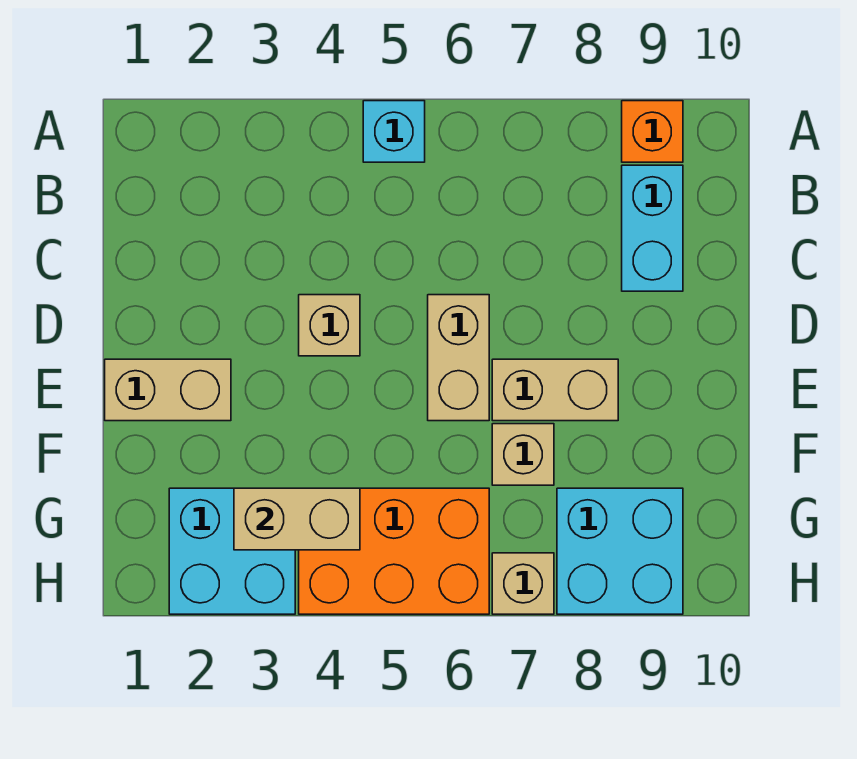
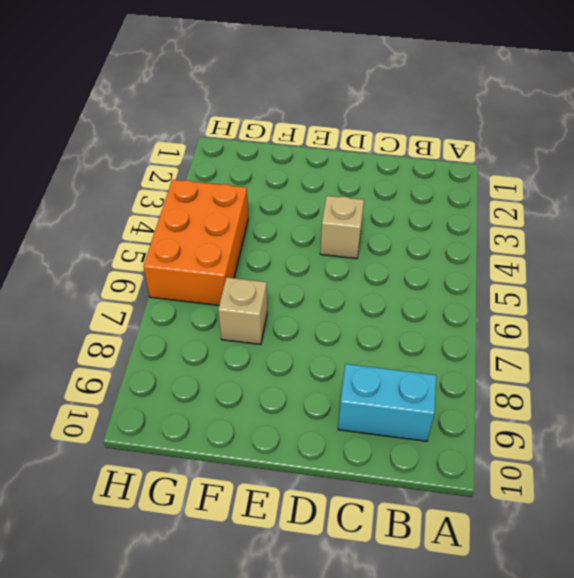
none -> cyan brick A5 level 1
none -> orange brick A9 level 1
none -> tan brick D6:E6 level 1

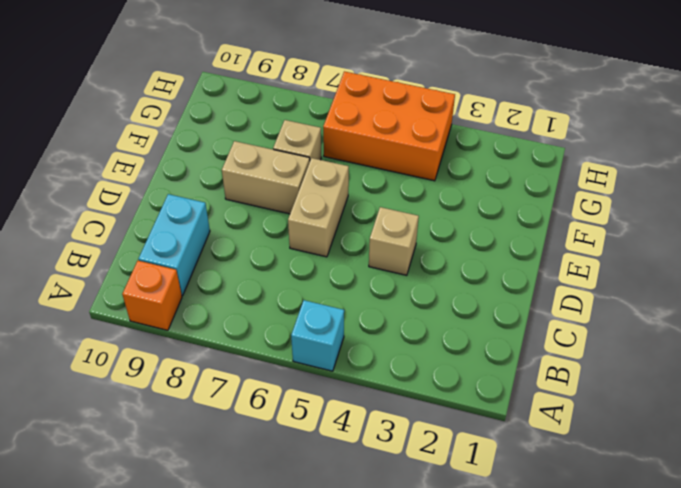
none -> tan brick E1:E2 level 1
none -> cyan brick G2:H3 level 1
none -> cyan brick G8:H9 level 1

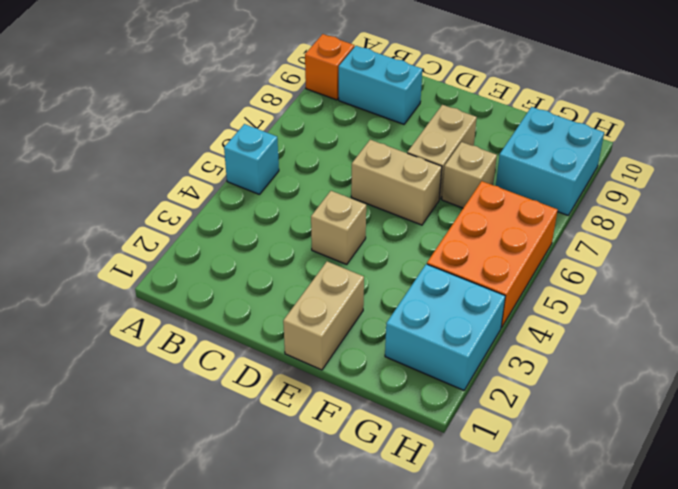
none -> tan brick H7 level 1
none -> tan brick G3:G4 level 2

